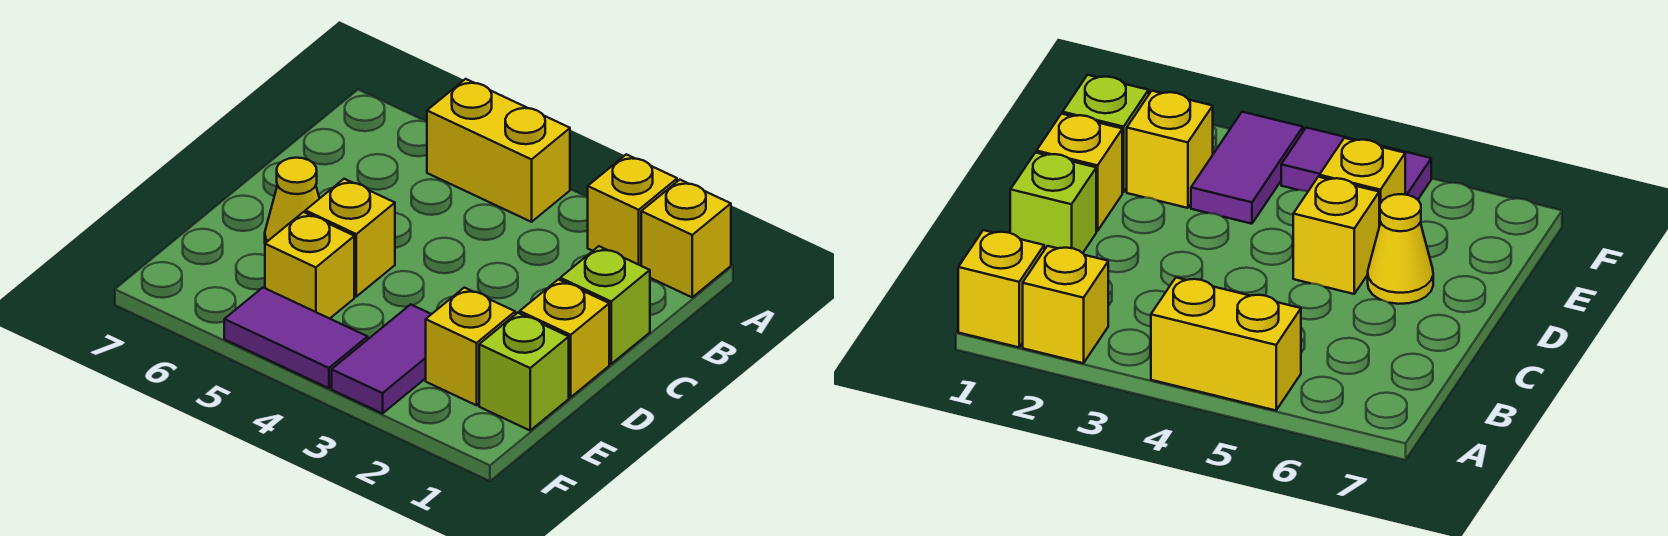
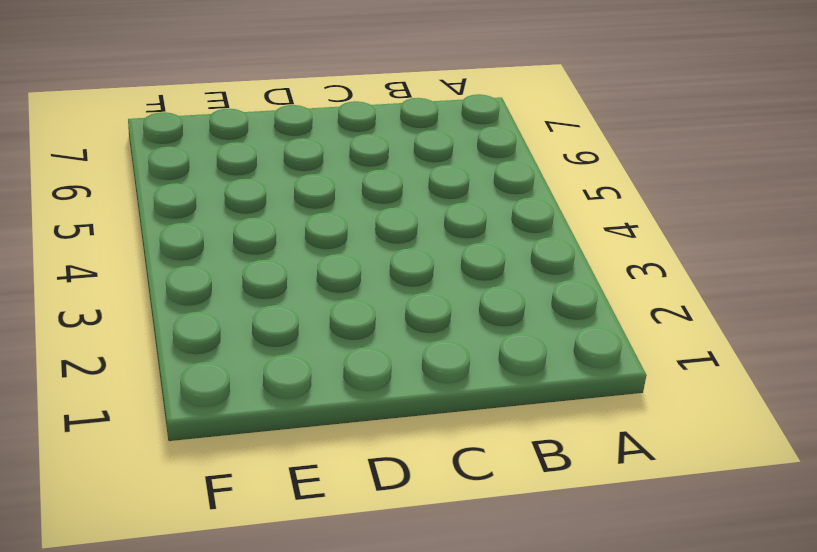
none -> yellow brick A1 level 1
none -> yellow brick A2 level 1
none -> yellow brick A4:A5 level 1

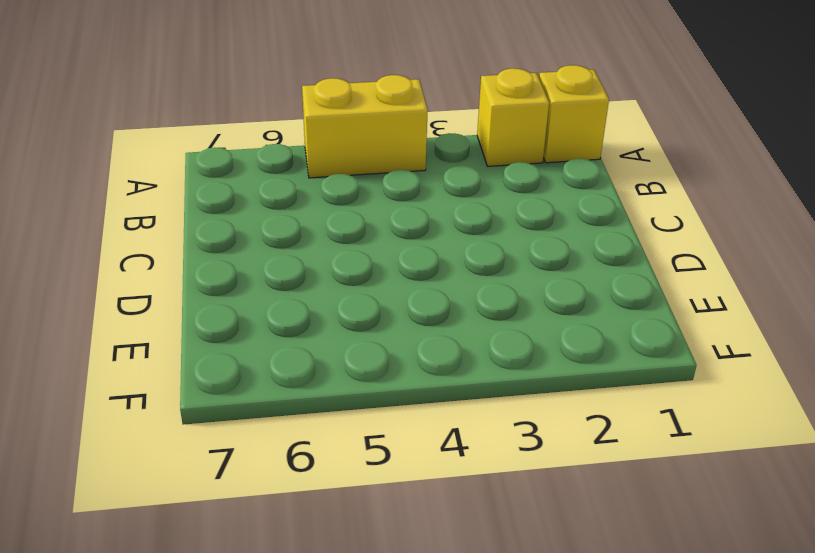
none -> lime brick C1 level 1
none -> yellow brick D1 level 1
none -> yellow brick D5 level 1

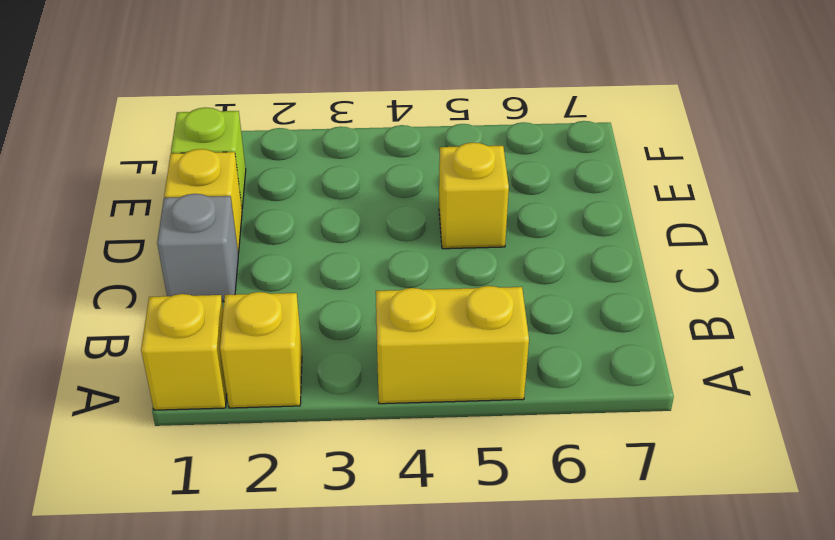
grey brick C1 level 1 -> lime brick C1 level 1
none -> yellow cone D6 level 1
none -> yellow brick E2 level 1
none -> purple tile E3:F3 level 1

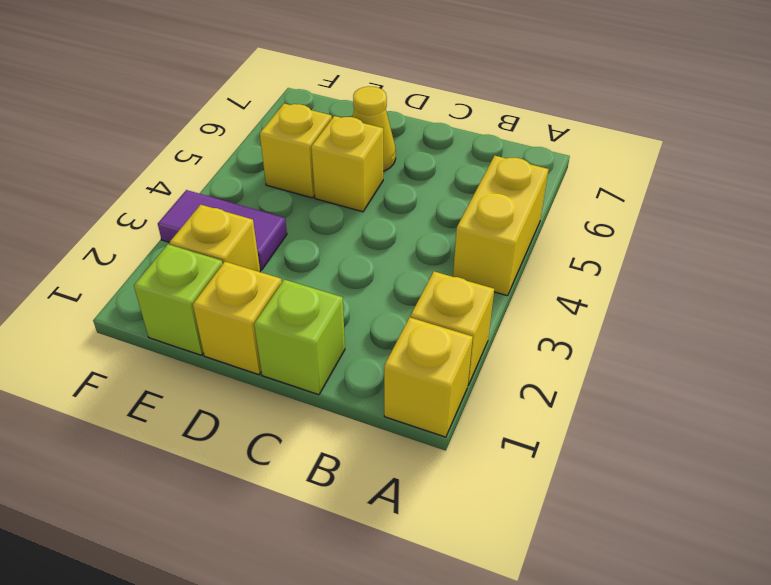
none -> purple tile F4:F5 level 1

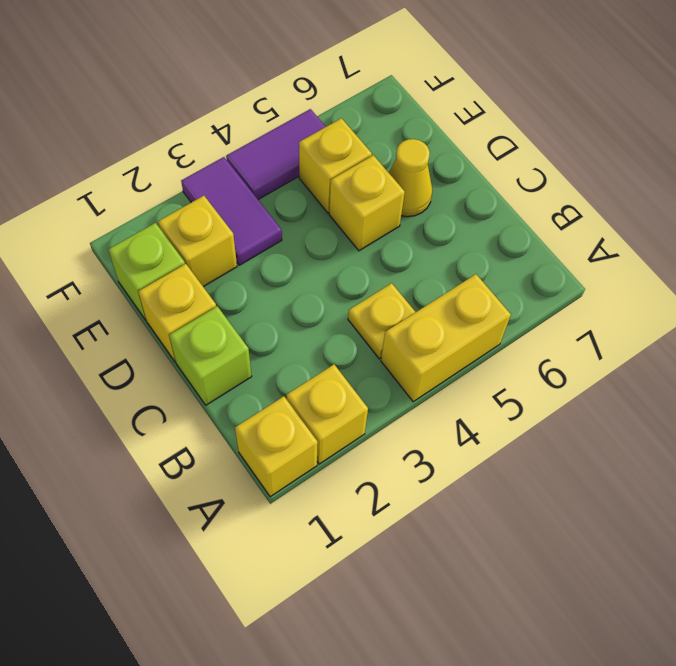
yellow plate B4 level 1 -> none

